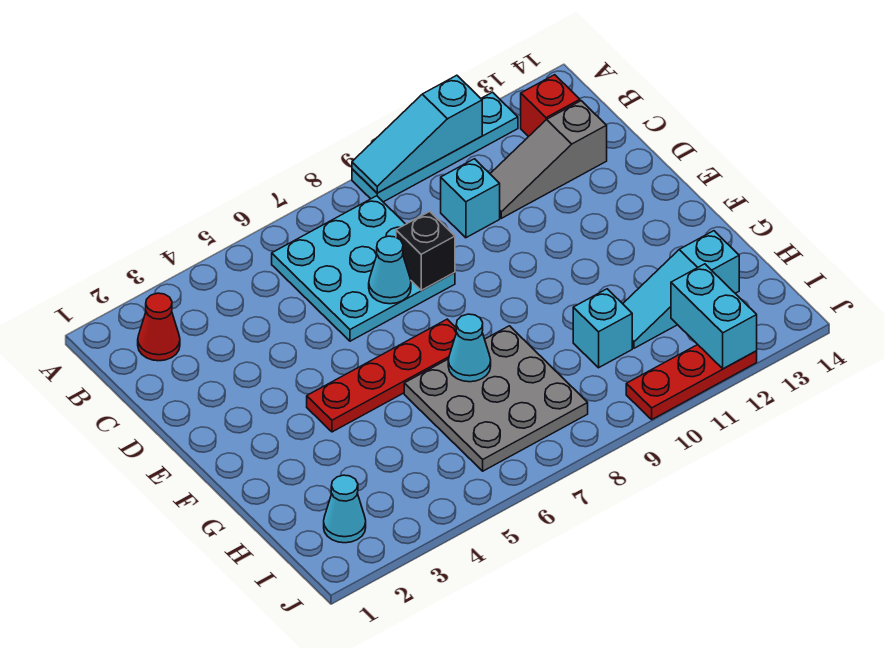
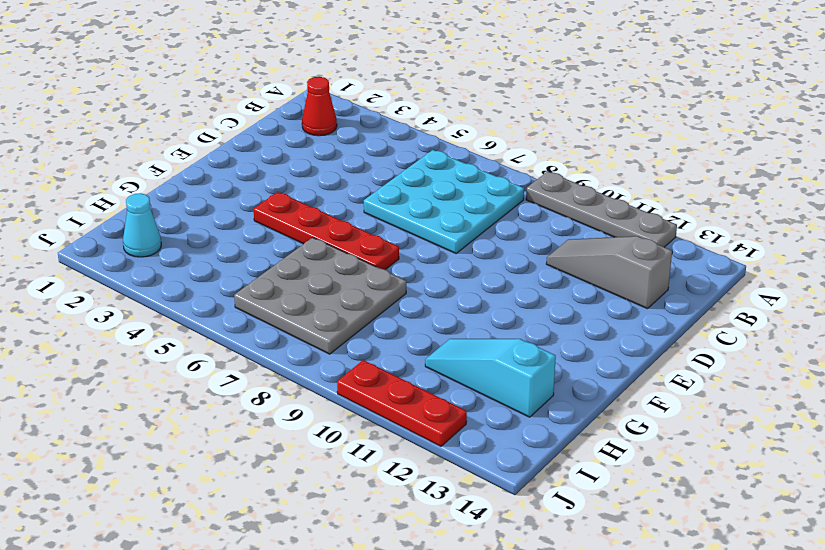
grey plate A9:A12 level 1 -> cyan plate A9:A12 level 1
none -> red brick B13 level 1
none -> cyan brick C10 level 1
none -> cyan brick H10 level 1

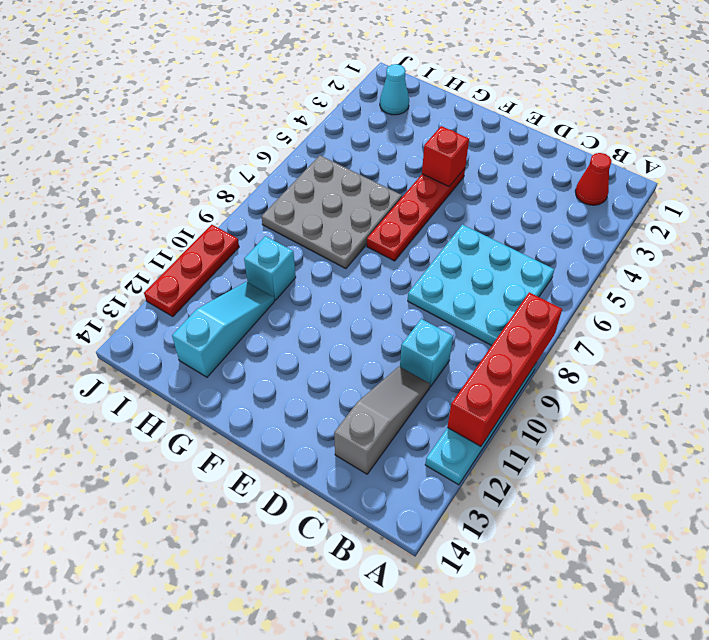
red brick A8:A11 level 2 -> cyan slope A9:A11 level 2 top 11
red brick F4 level 2 -> red brick B13 level 1
none -> cyan cone D7 level 2
none -> black brick D8 level 2
none -> cyan cone G7 level 2

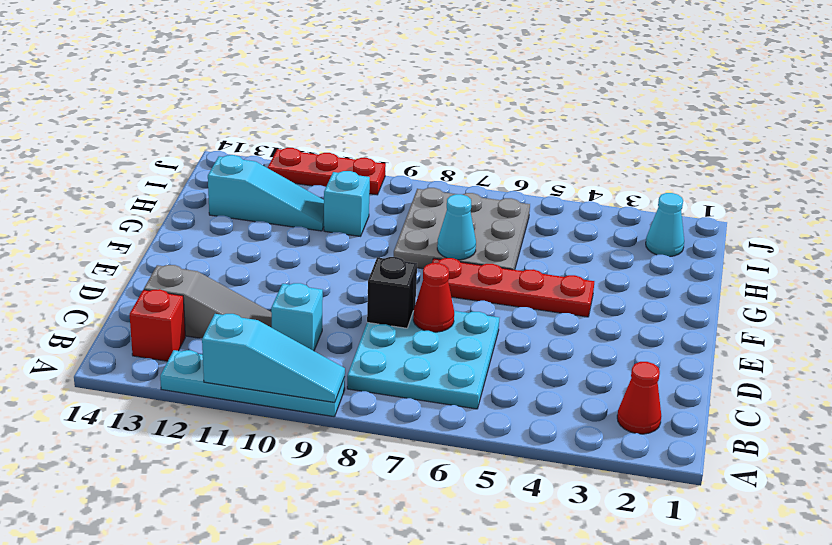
red cone D7 level 2 -> cyan cone D7 level 2
none -> cyan brick I12:J12 level 2

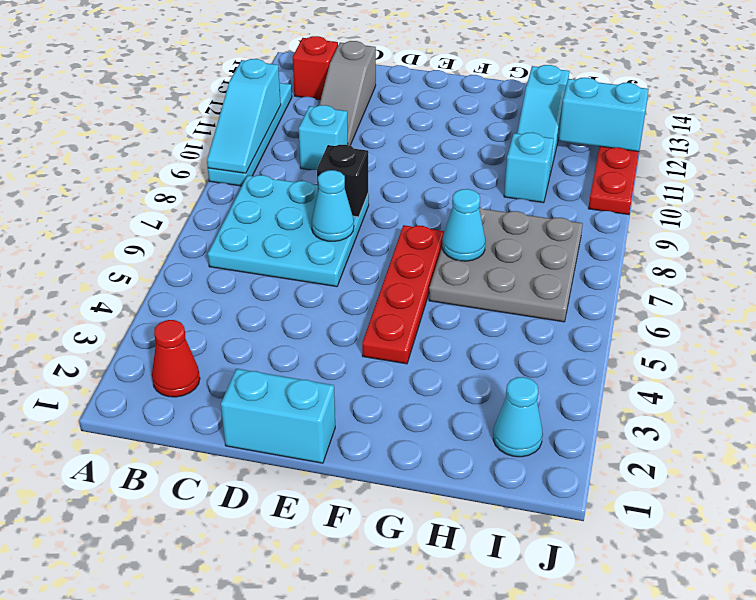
cyan brick D1:E1 level 1 -> none

